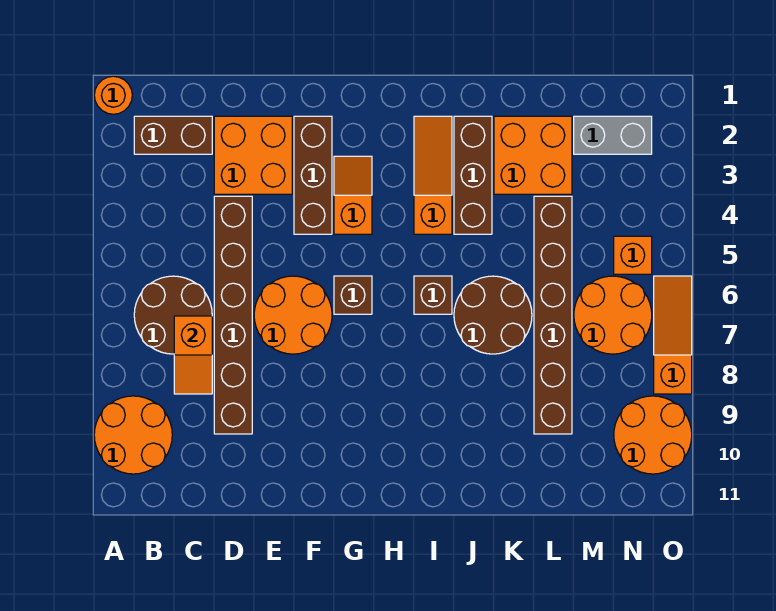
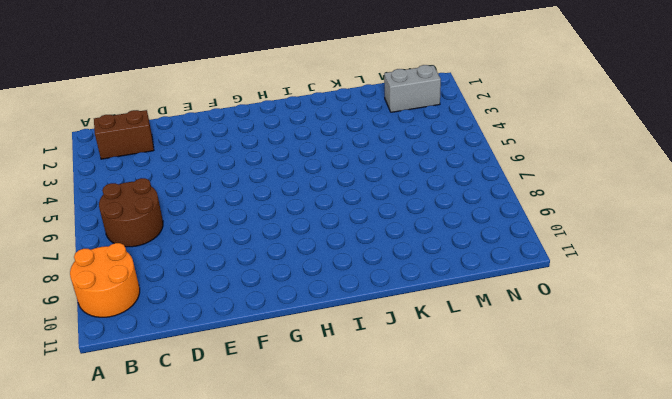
none -> orange round brick A1 level 1
none -> orange brick D2:E3 level 1
none -> brown brick D4:D9 level 1

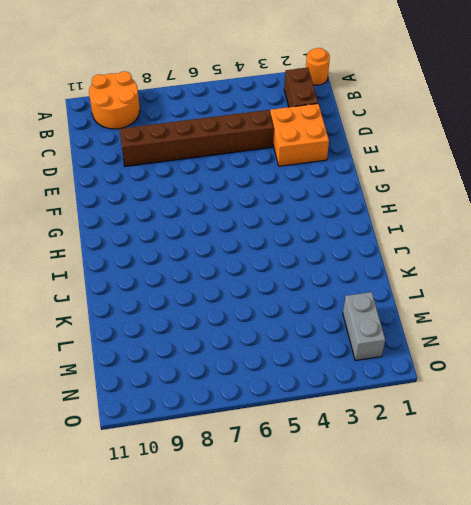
none -> brown round brick B6:C7 level 1
none -> orange round brick E6:F7 level 1
none -> brown brick F2:F4 level 1

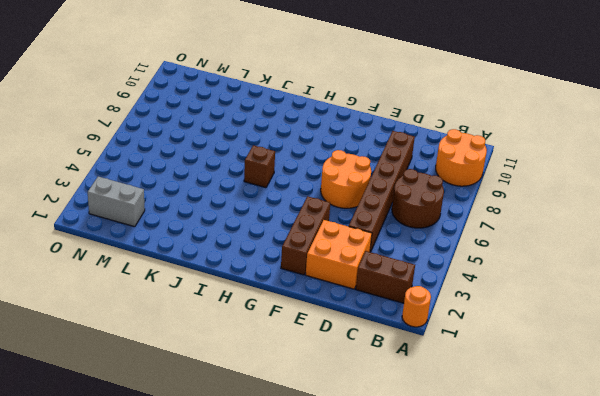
none -> orange slope G3:G4 level 1 top 4
none -> brown brick G6 level 1
none -> orange slope I2:I4 level 1 top 4

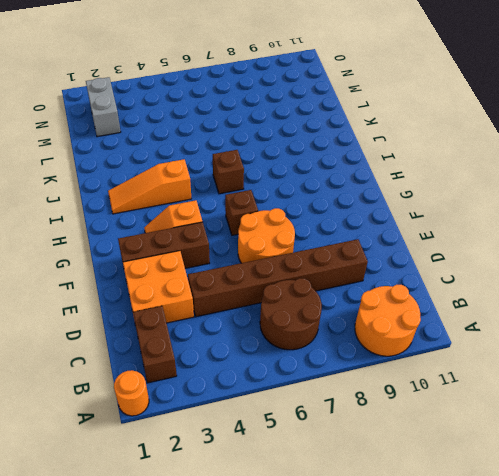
none -> brown brick J2:J4 level 1
none -> brown round brick J6:K7 level 1
none -> orange brick K2:L3 level 1

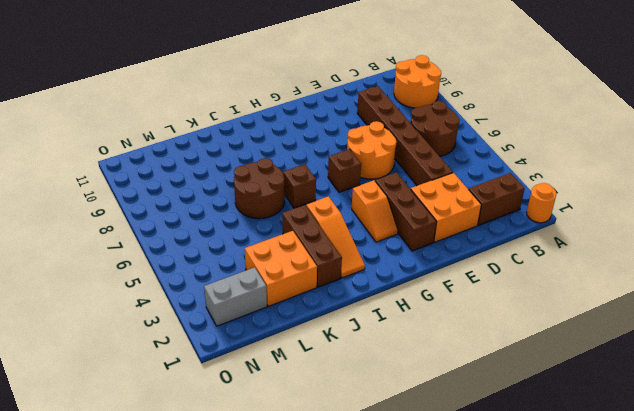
none -> brown brick L4:L9 level 1
none -> orange round brick M6:N7 level 1
none -> orange brick N5 level 1

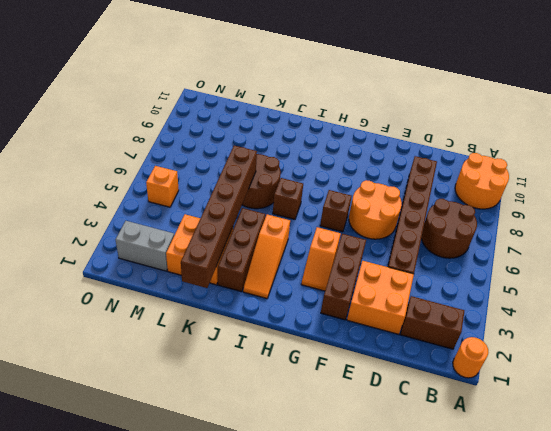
brown brick K1:K6 level 2 -> brown brick L4:L9 level 1
none -> orange round brick M6:N7 level 1
none -> orange round brick N9:O10 level 1
none -> orange slope O6:O8 level 1 top 8

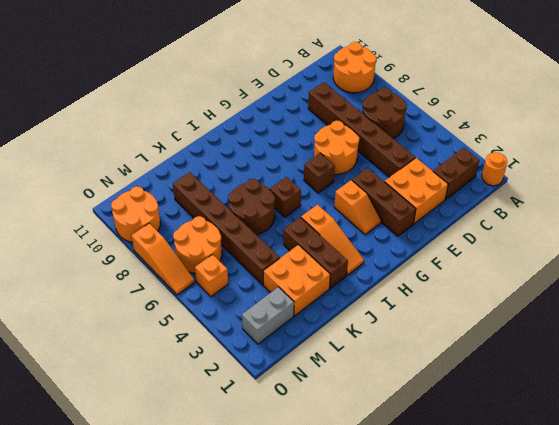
none -> orange slope C7:C8 level 2 top 7

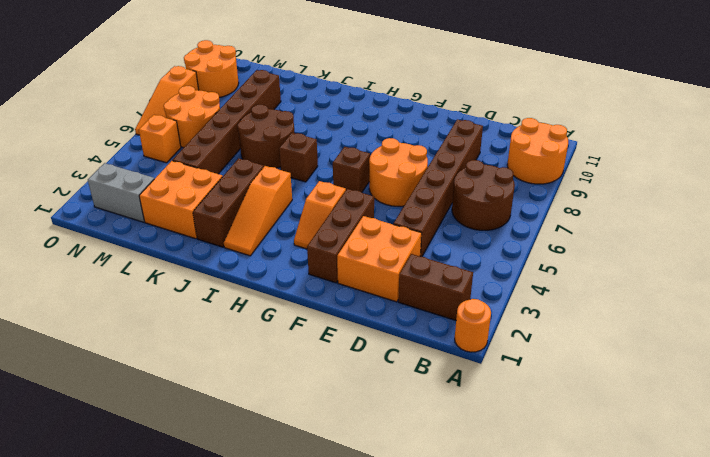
none -> orange slope C7:C8 level 2 top 7

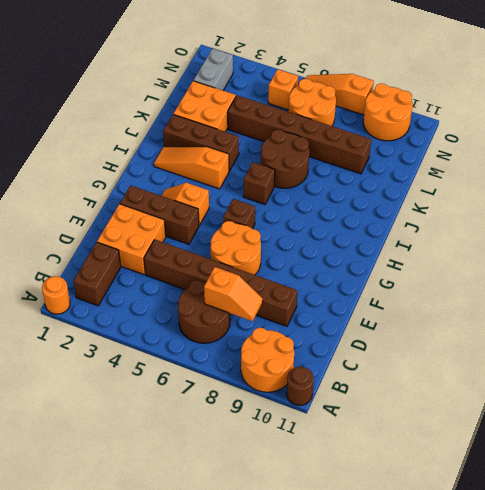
brown round brick A11 level 1 -> none

